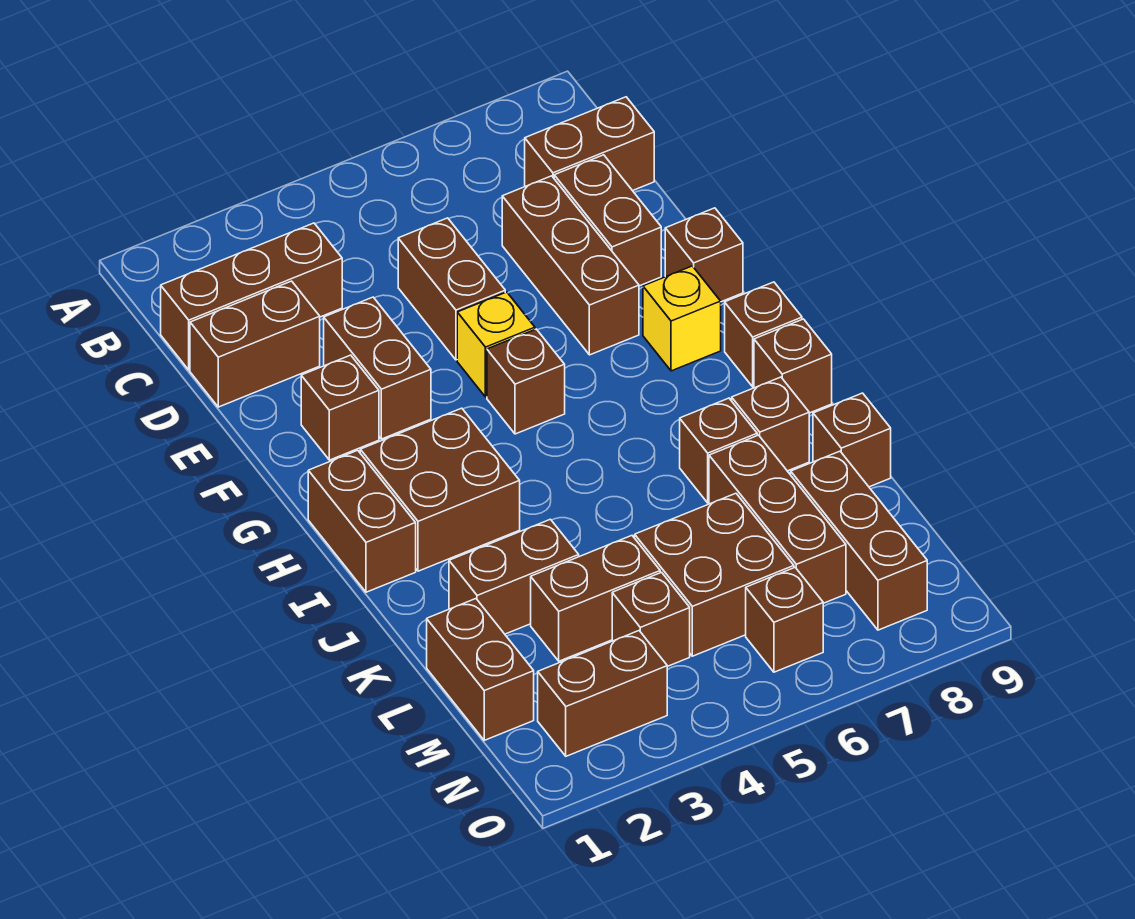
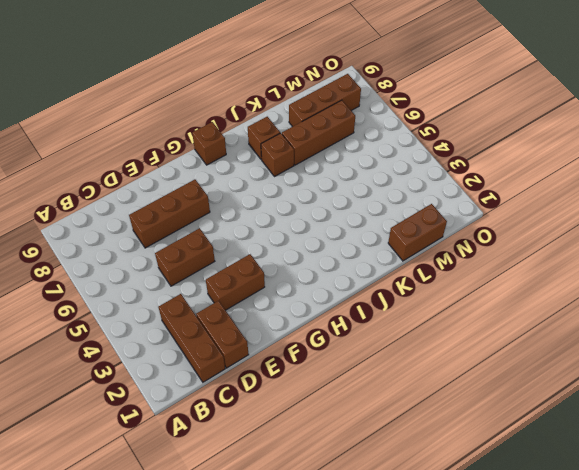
none -> brown brick C8:C9 level 1
none -> brown brick D8:E8 level 1
none -> brown brick F2 level 1

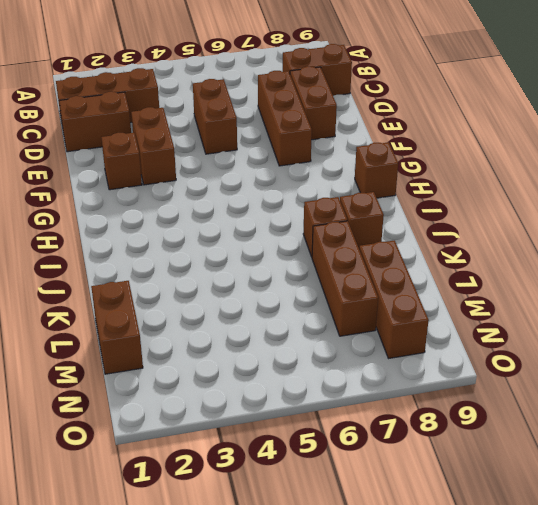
none -> yellow brick F5 level 1
none -> brown brick F9 level 1
none -> brown brick G5 level 1

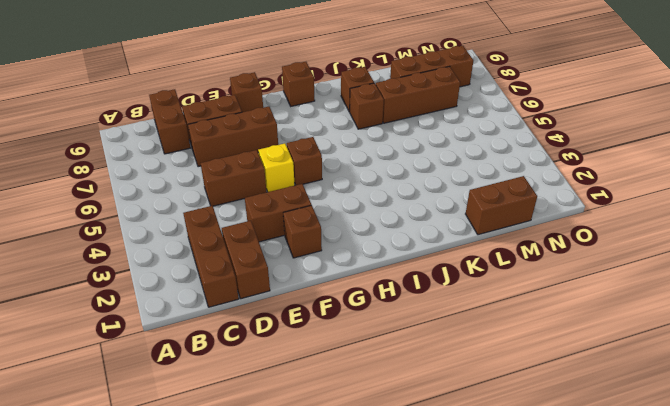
none -> yellow brick G8 level 1
none -> brown brick H1:I1 level 1
none -> brown brick H2:I3 level 1

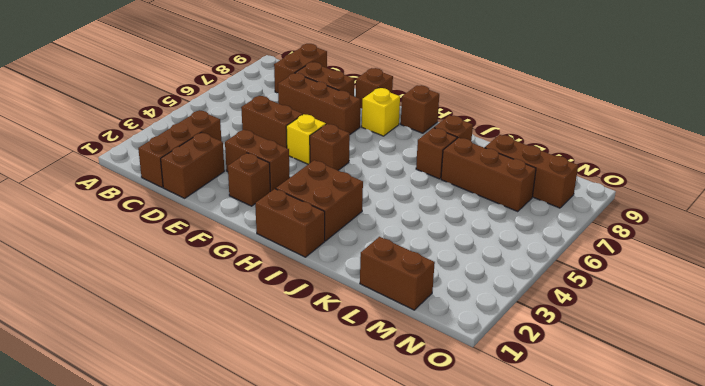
none -> brown brick I9 level 1
none -> brown brick K2:K3 level 1
none -> brown brick K9 level 1

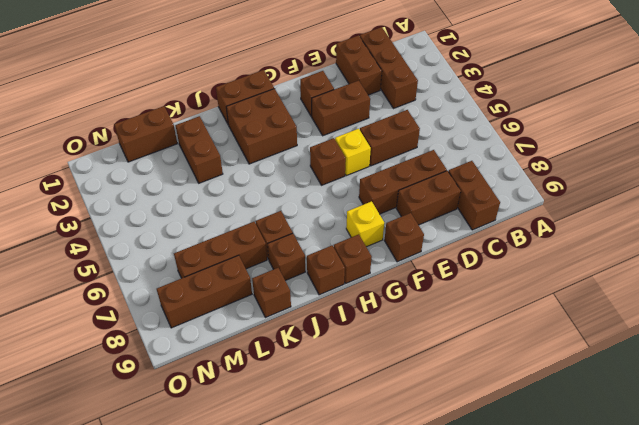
none -> brown brick L3:L4 level 1
none -> brown brick L5:M6 level 1
none -> brown brick M4 level 1

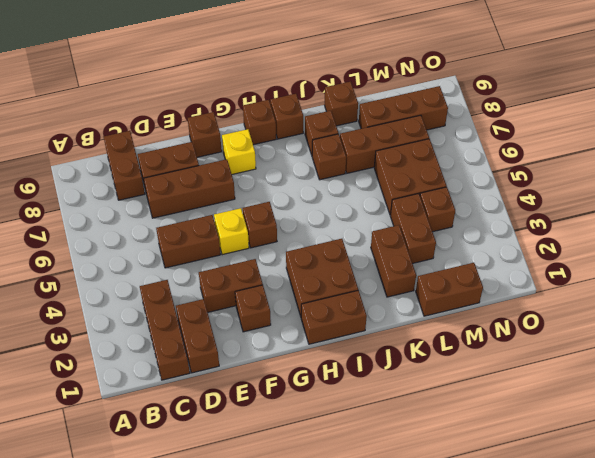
none -> brown brick N2:N3 level 1
none -> brown brick N6 level 1

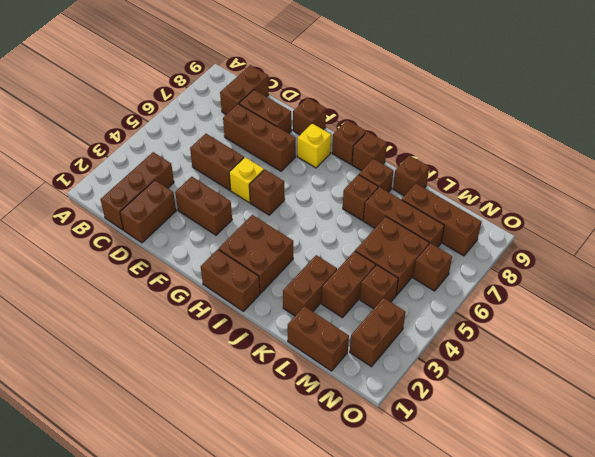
none -> brown brick F2 level 1

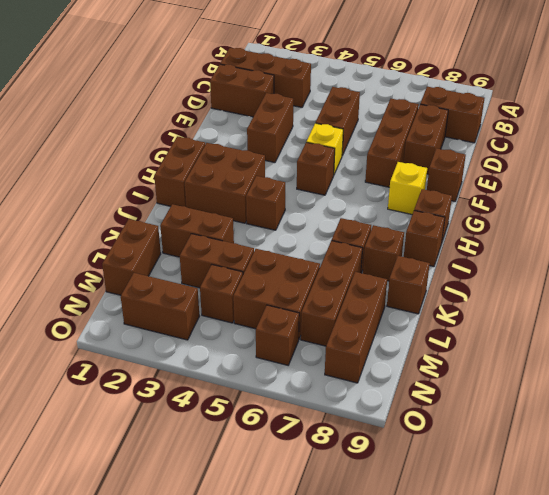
brown brick I4 level 1 -> brown brick F2 level 1

